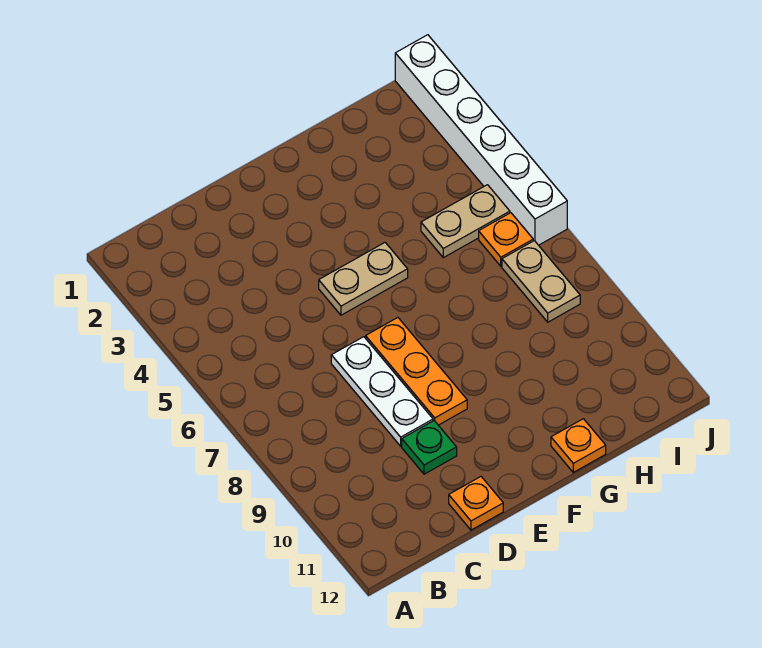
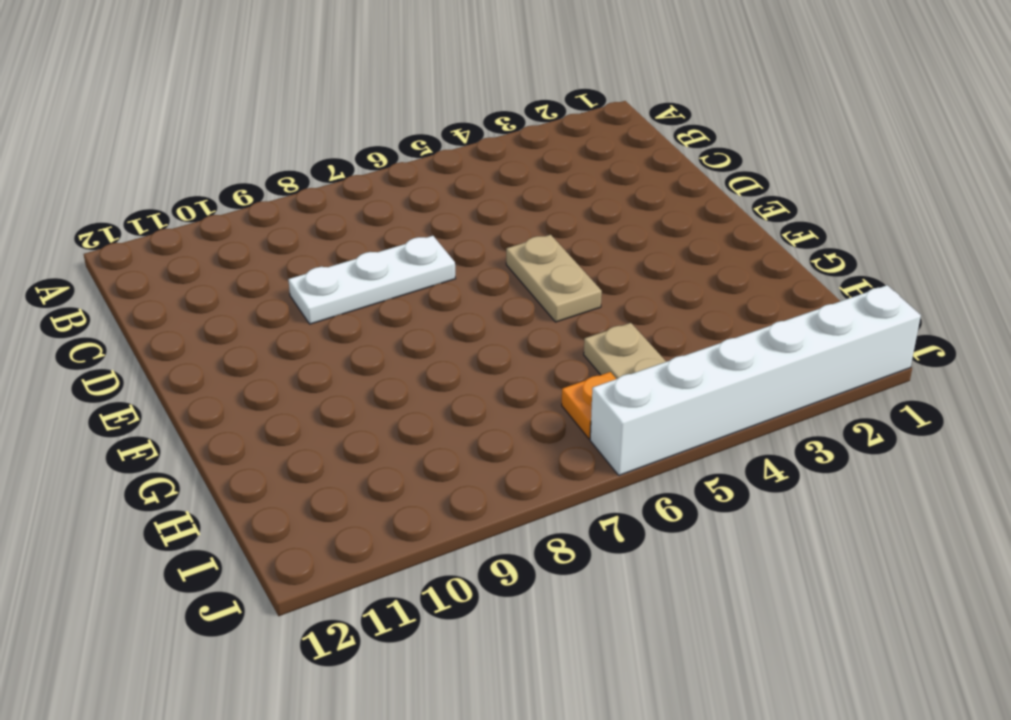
none -> green plate D10 level 1
none -> orange plate D12 level 1

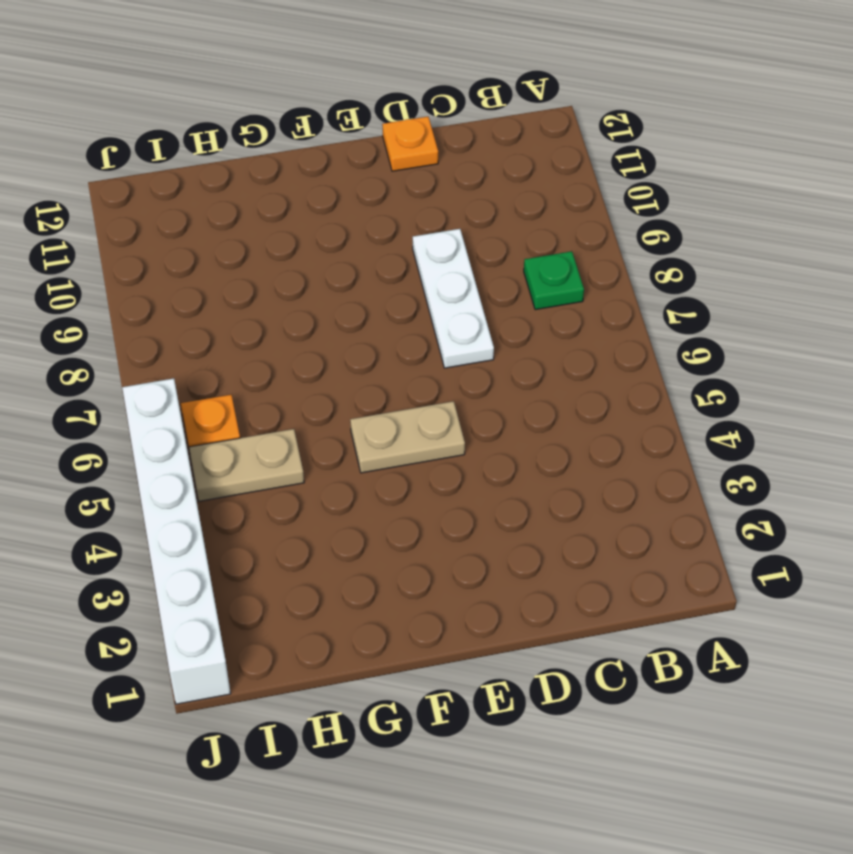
green plate B8 level 1 -> green plate D10 level 1
none -> orange plate E7:E9 level 1
none -> orange plate G12 level 1

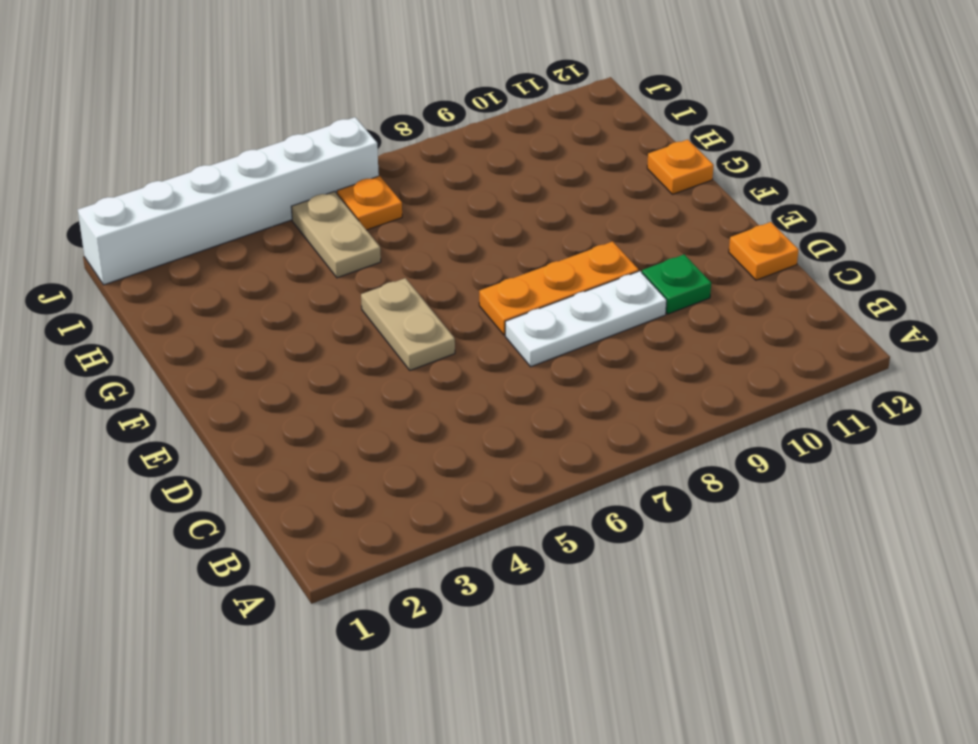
none -> tan plate I7:I8 level 1

